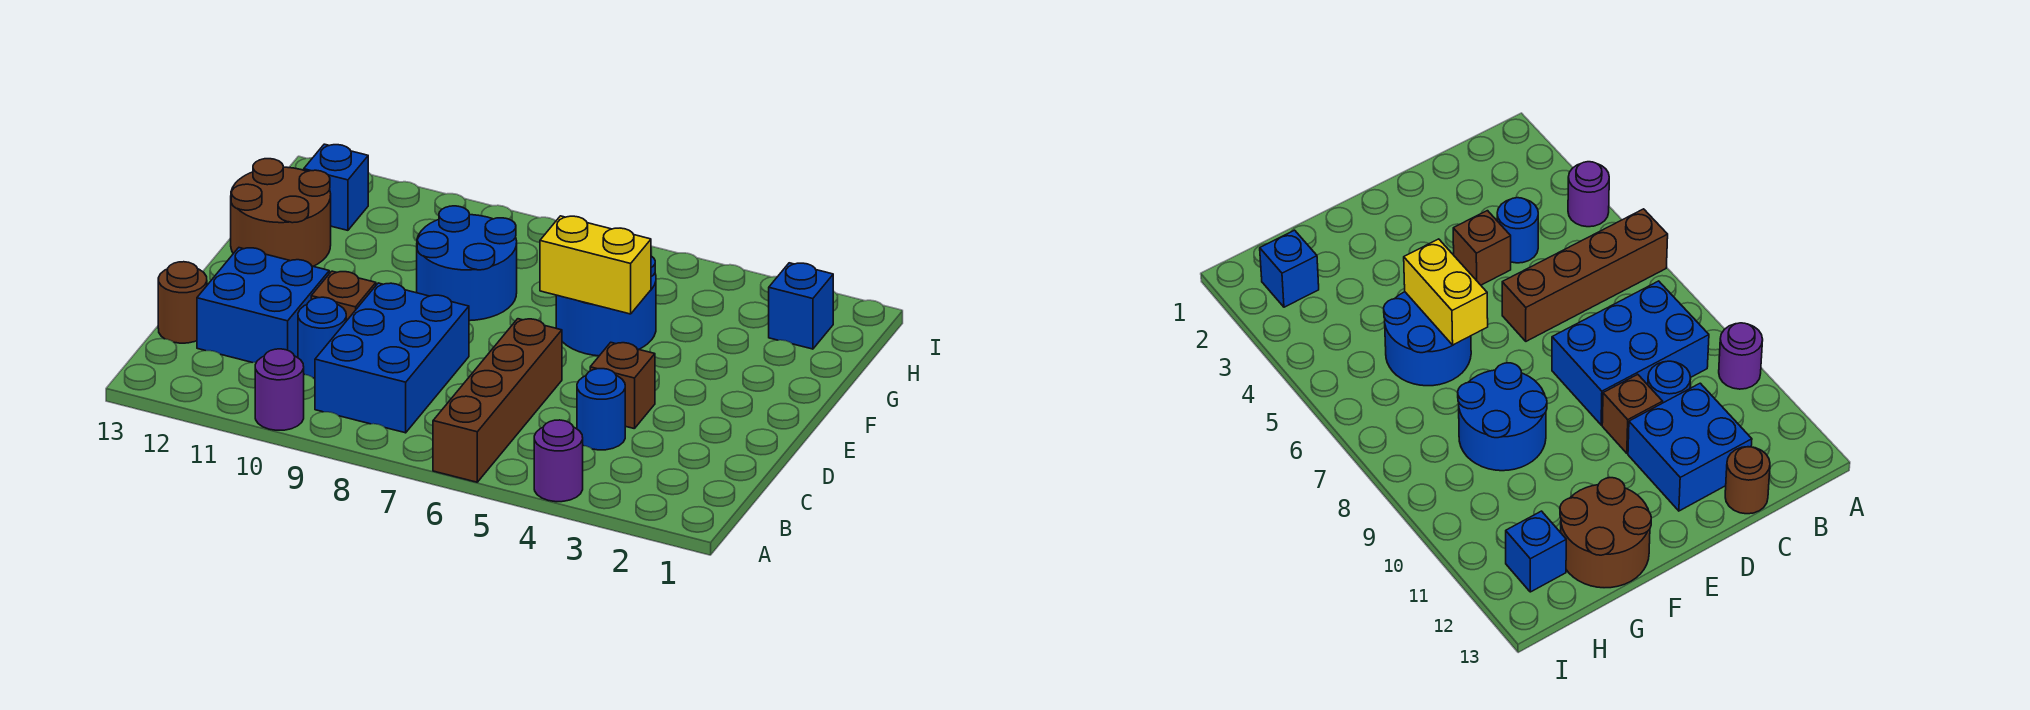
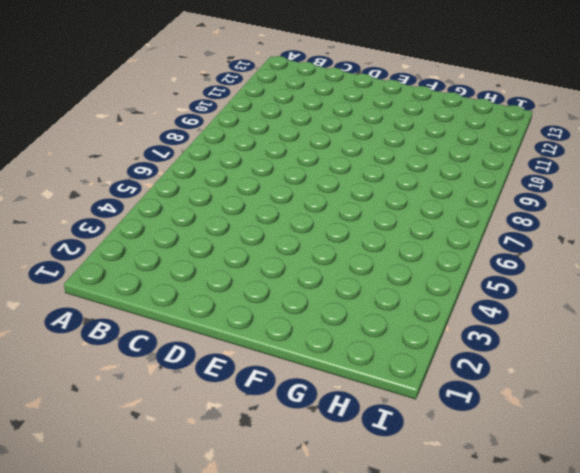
none -> purple round brick A4 level 1
none -> brown brick A6:D6 level 1
none -> purple round brick A10 level 1

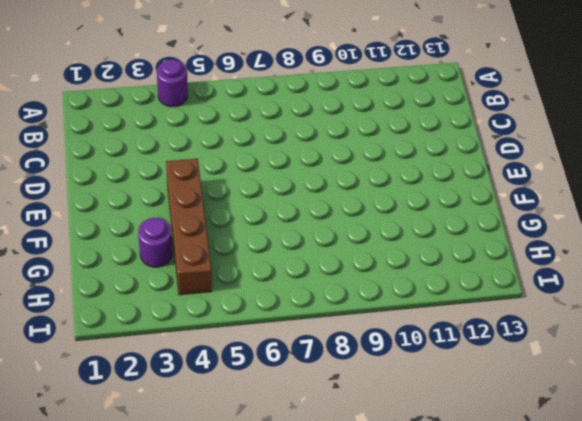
brown brick E4:H4 level 1 -> brown brick A6:D6 level 1
purple round brick G3 level 1 -> purple round brick A10 level 1
none -> blue brick B8:D9 level 1
none -> blue round brick C4 level 1
none -> blue round brick C10 level 1

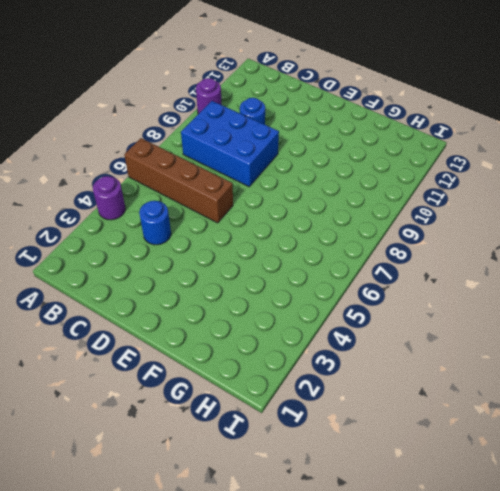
none -> blue brick C11:D12 level 1
none -> brown round brick C13 level 1
none -> brown brick D4 level 1

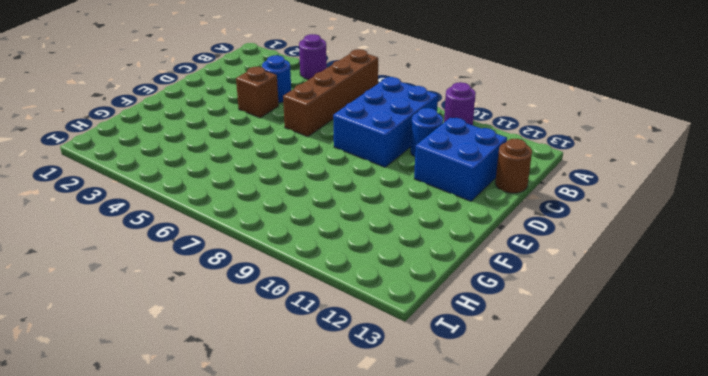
none -> brown brick D10 level 1
none -> blue round brick F5:G6 level 1
none -> blue round brick F8:G9 level 1

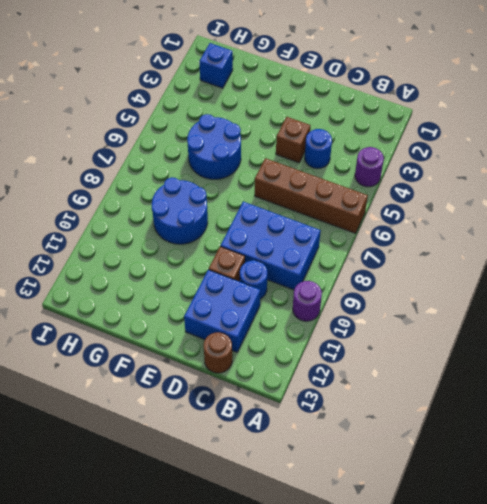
none -> brown round brick F12:G13 level 1
none -> blue brick H12 level 1
none -> yellow brick F5:F6 level 2

